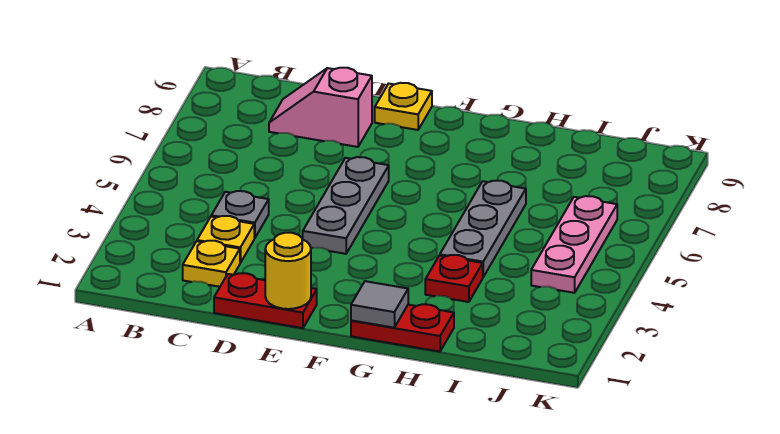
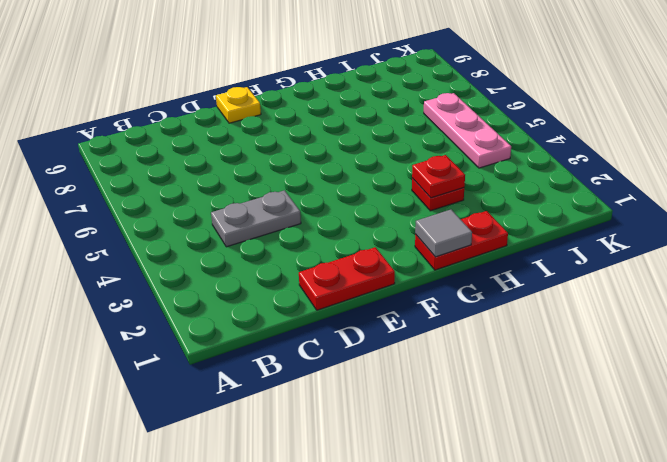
grey plate C4:D4 level 1 -> grey plate C4 level 1
red plate H3 level 2 -> none
none -> yellow plate C2 level 1
none -> yellow plate C3 level 1
none -> pink slope C8:D8 level 1 top D

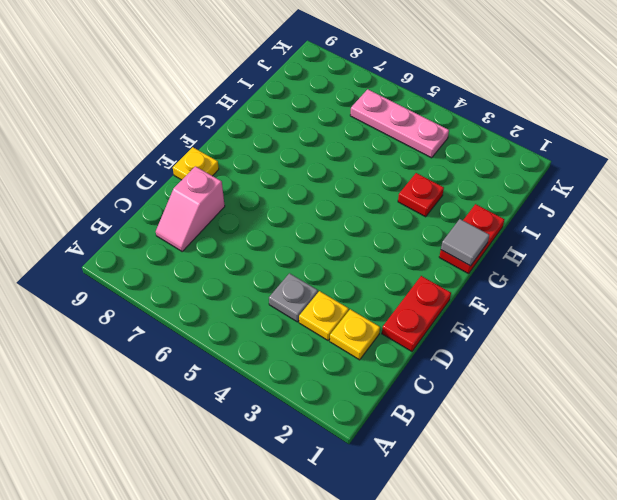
none -> grey plate E4:E6 level 1
none -> grey plate H4:H6 level 1
none -> yellow round brick E1 level 2

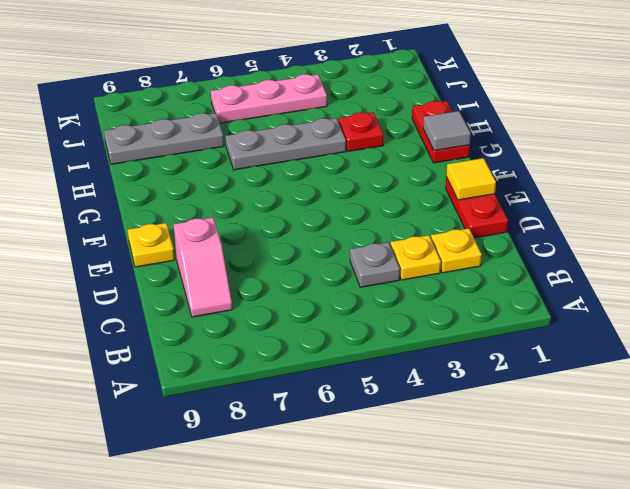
yellow tile E1 level 2 -> yellow round brick E1 level 2
grey plate I7:I9 level 1 -> grey plate E4:E6 level 1

